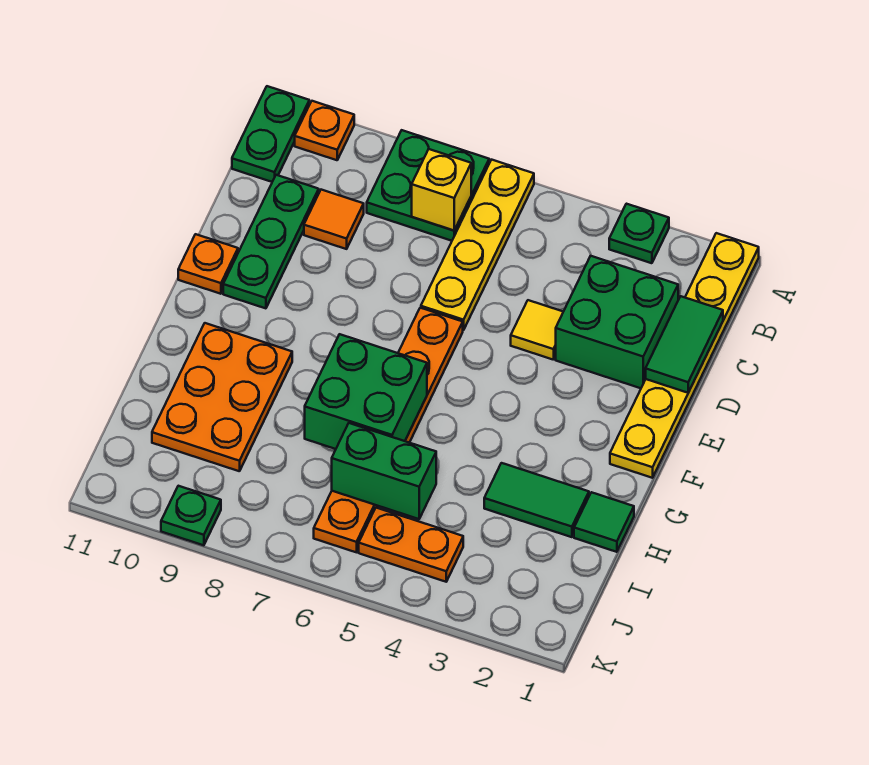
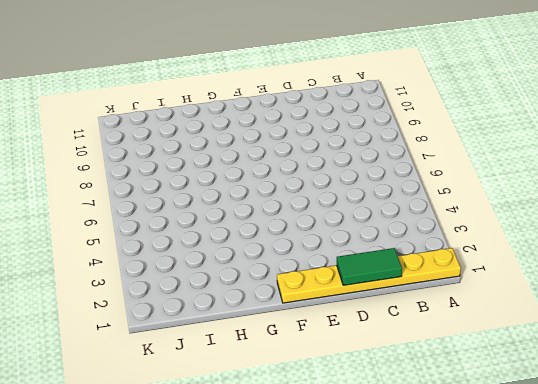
none -> green plate A3 level 1
none -> yellow plate A6:D6 level 1
none -> green plate A7:B8 level 1

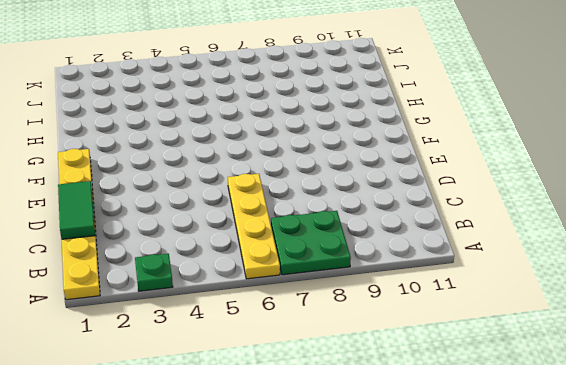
none -> orange plate A10 level 1
none -> green plate A11:B11 level 1
none -> green brick C2:D3 level 1

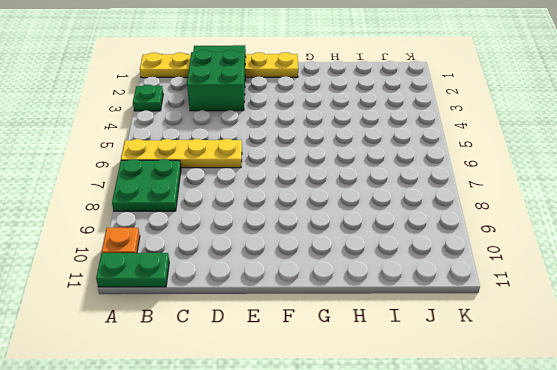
none -> orange tile C9 level 1
none -> green plate C10:E10 level 1
none -> yellow tile D4 level 1

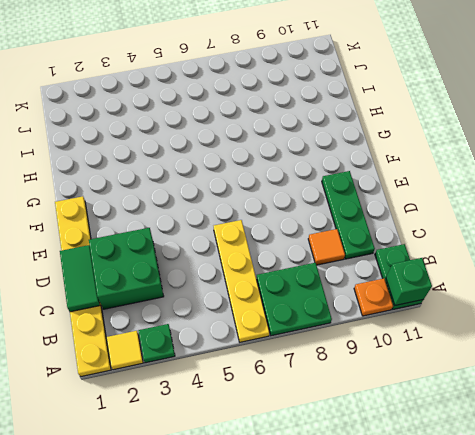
yellow tile A2 level 1 -> yellow tile D4 level 1
green brick A11 level 2 -> none
none -> orange plate E6:J6 level 1
none -> orange plate E11 level 1
none -> orange plate G9:I10 level 1

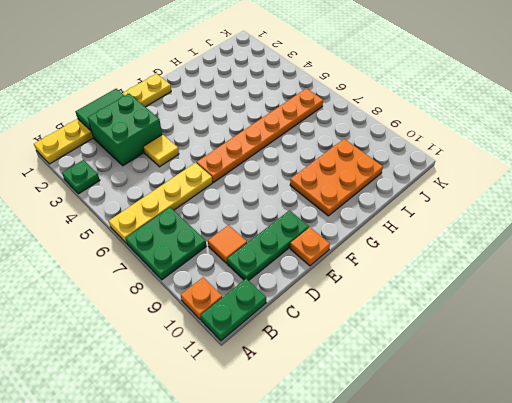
none -> green tile H1 level 1
none -> green tile H2:H3 level 1
none -> orange plate J4:J5 level 1

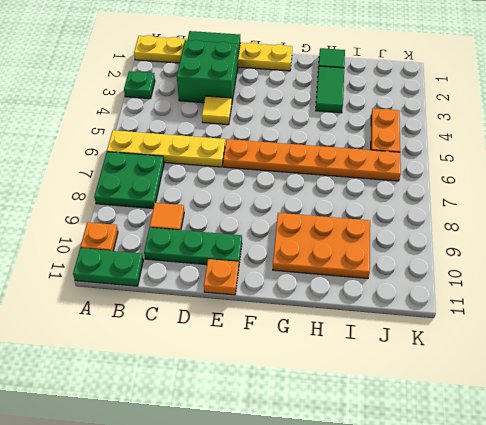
none -> green plate K9 level 1
none -> yellow brick B7 level 2
none -> green brick G6:H7 level 2

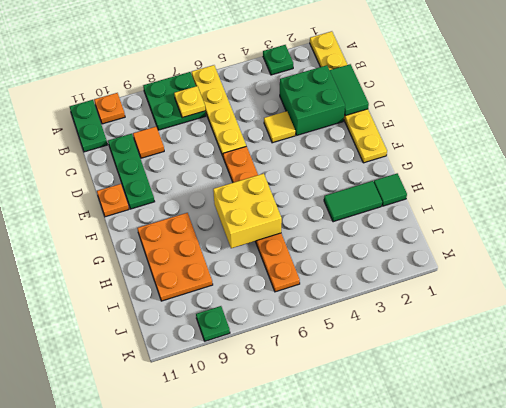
yellow plate B7 level 2 -> yellow brick B7 level 2
yellow brick G6:H7 level 2 -> green brick G6:H7 level 2
none -> orange plate J4:J5 level 1
none -> green brick I5:I6 level 2

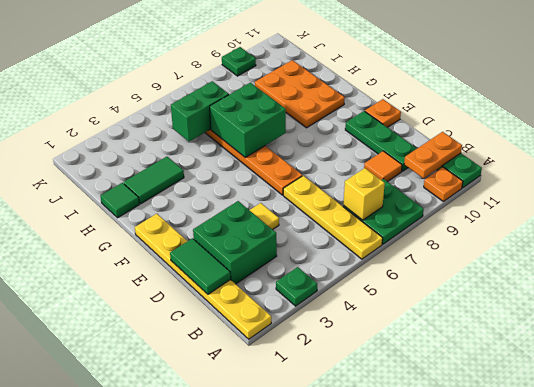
orange plate B10:B11 level 2 -> orange plate J4:J5 level 1

